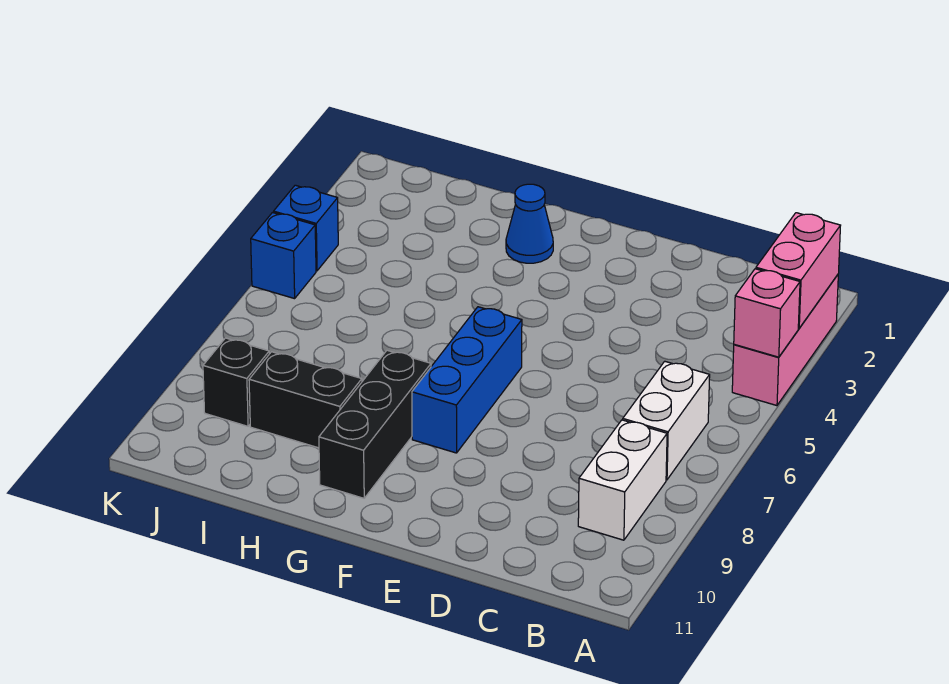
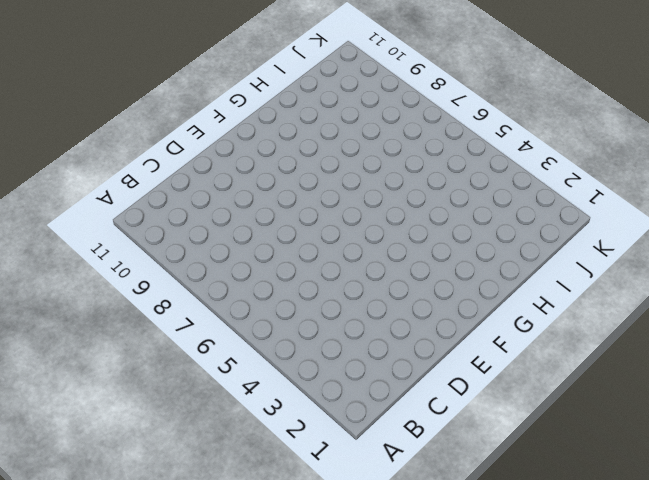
none -> pink brick A2:A4 level 1
none -> white brick B6:B7 level 1
none -> white brick B8:B9 level 1

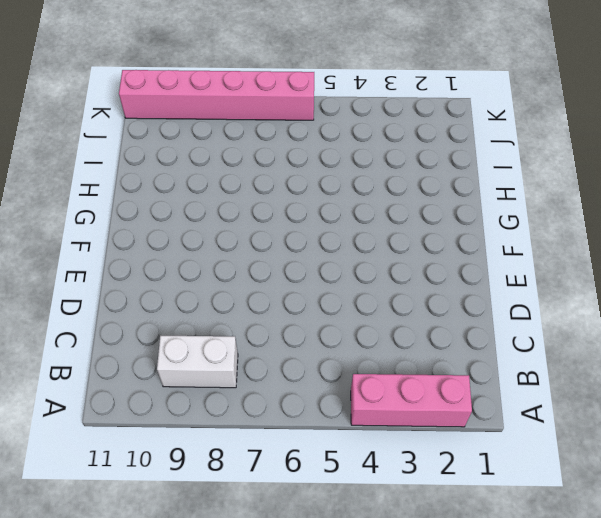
pink brick K6:K11 level 1 -> none
none -> white brick B6:B7 level 1
none -> blue brick F6:F8 level 1
none -> blue cone G2 level 1

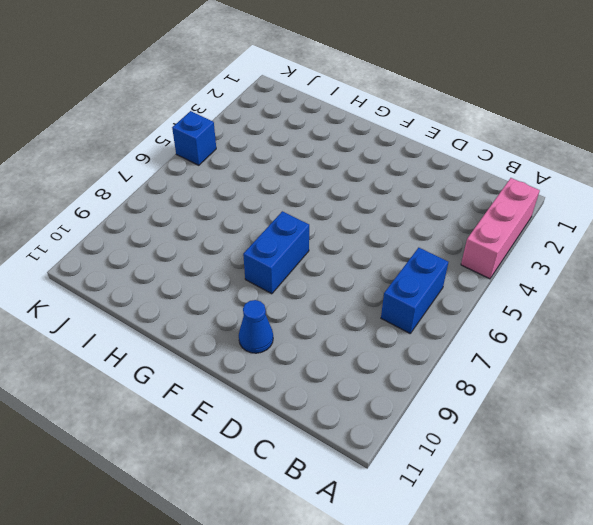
blue brick B6:B7 level 1 -> white brick B6:B7 level 1
blue cone E10 level 1 -> blue cone G2 level 1
blue brick F7:F8 level 1 -> blue brick F6:F8 level 1
none -> white brick B8:B9 level 1
none -> black brick G8:G10 level 1
none -> black brick H9:I9 level 1

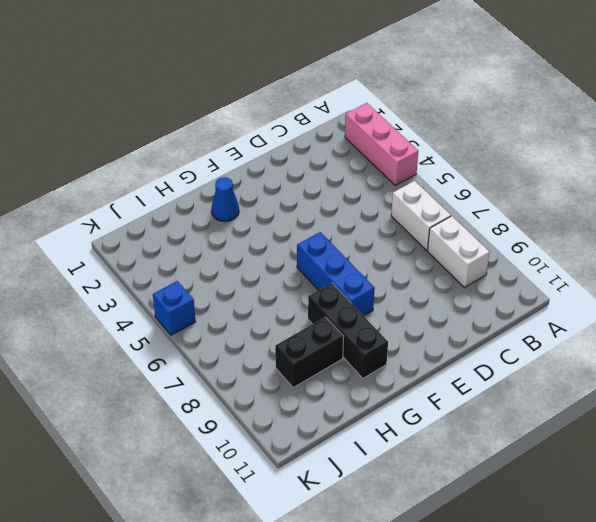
none -> black brick J9 level 1
none -> blue brick K4 level 1
none -> pink brick A2:A3 level 2

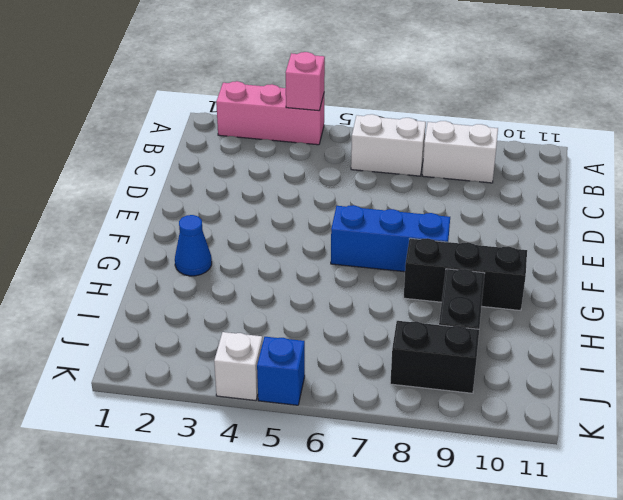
black brick J8:J9 level 1 -> black brick J9 level 1
white brick K4 level 1 -> blue brick K4 level 1
none -> pink brick A2:A3 level 2

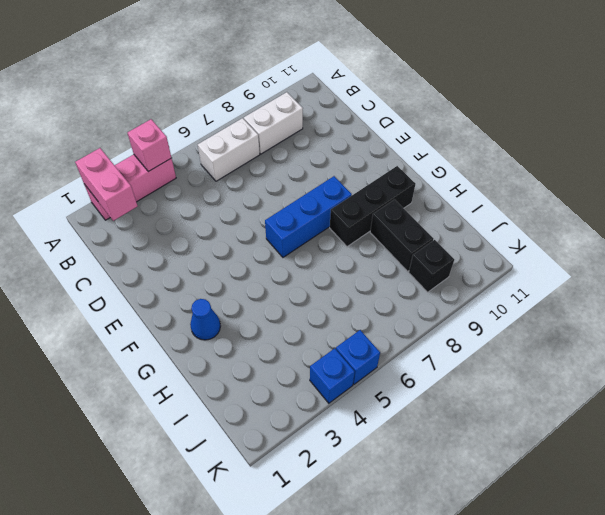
pink brick A2:B2 level 2 -> pink brick A2:A3 level 2

